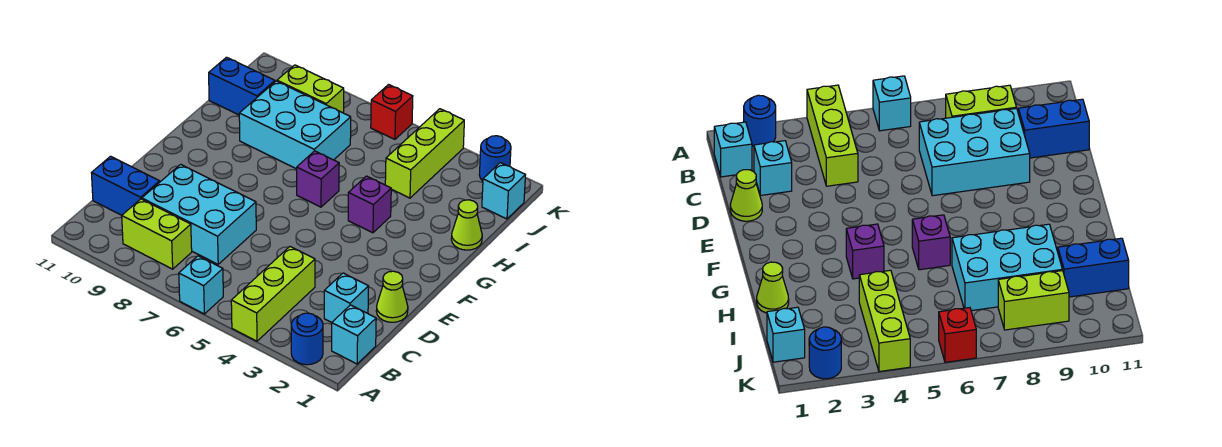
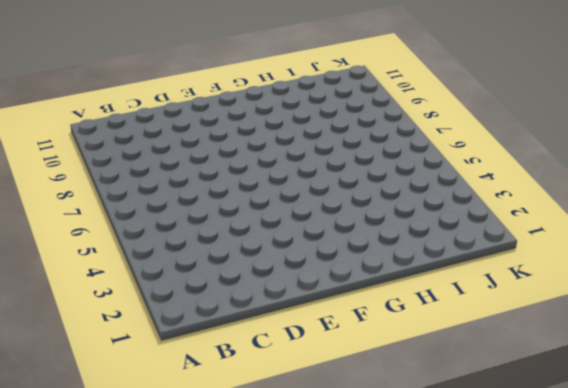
none -> blue round brick A2 level 1
none -> lime brick A4:C4 level 1
none -> cyan brick A6 level 1

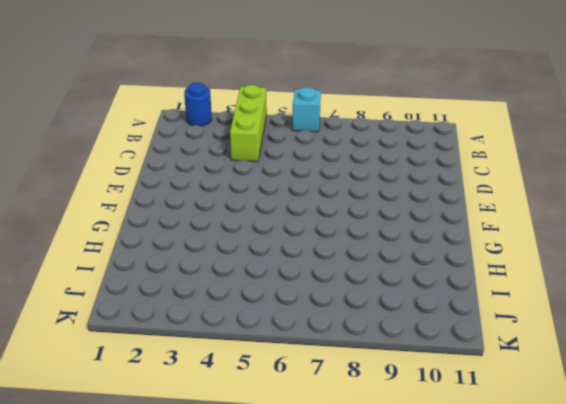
none -> cyan brick B1 level 1
none -> lime brick B8:B9 level 1
none -> cyan brick C2 level 1

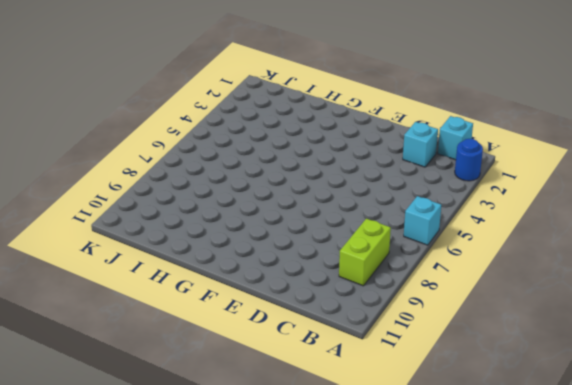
none -> lime brick A4:C4 level 1
none -> cyan brick C7:D9 level 1
none -> blue brick C10:C11 level 1

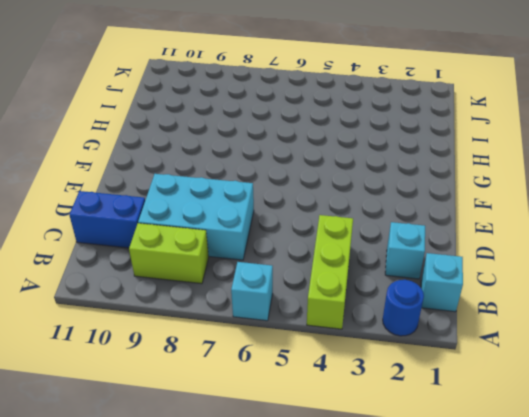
none -> lime cone D1 level 1
none -> purple brick G4 level 1
none -> purple brick G6 level 1

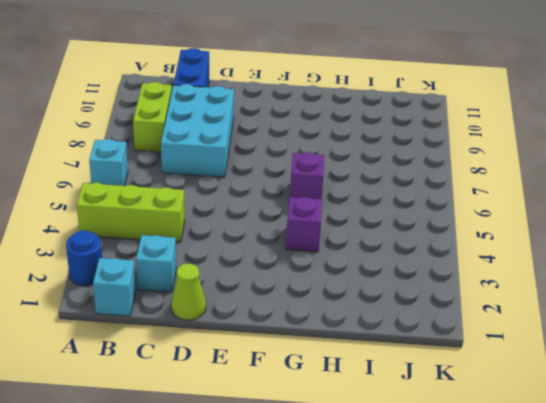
none -> lime cone H1 level 1
none -> cyan brick H7:I9 level 1
none -> lime brick I4:K4 level 1

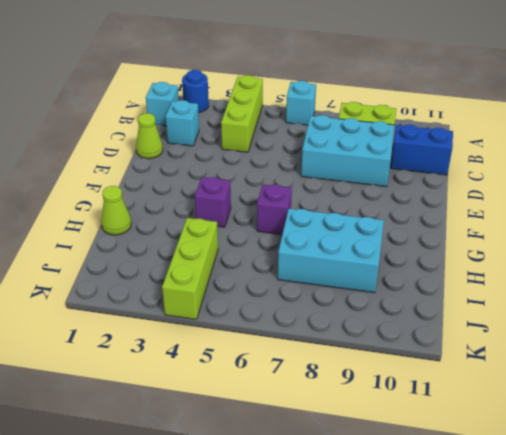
none -> blue brick I10:I11 level 1
none -> cyan brick J1 level 1
none -> lime brick J8:J9 level 1

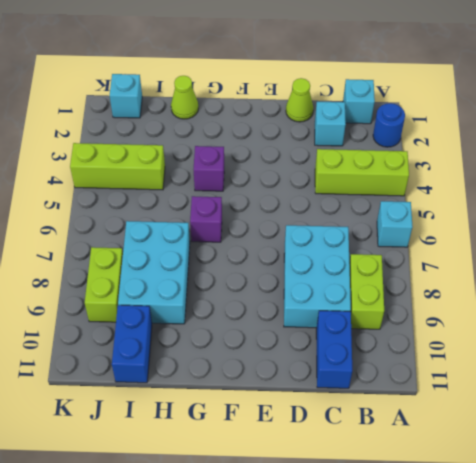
none -> blue round brick K2 level 1
none -> red brick K6 level 1

